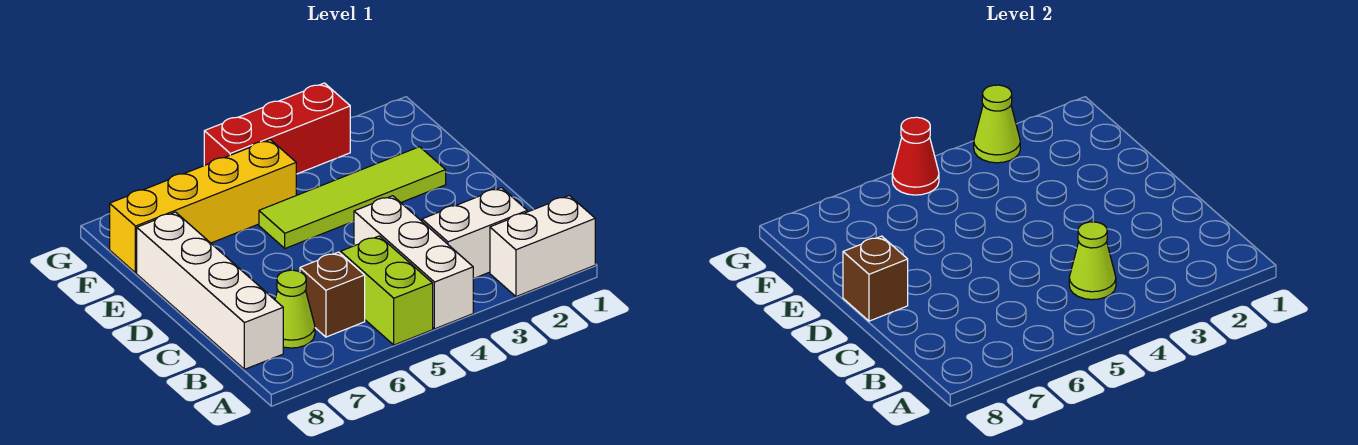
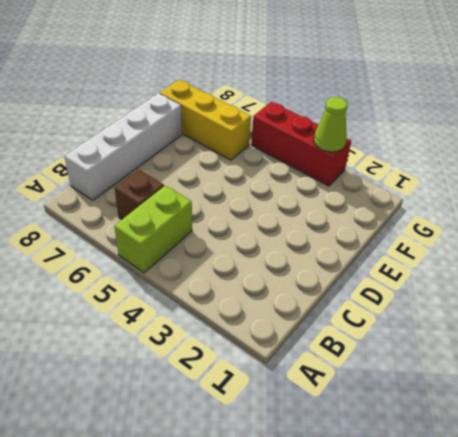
yellow brick F6:F8 level 1 -> yellow brick F5:F8 level 1
none -> white brick A1:A2 level 1
none -> white brick A4:C4 level 1
none -> white brick B2:B3 level 1

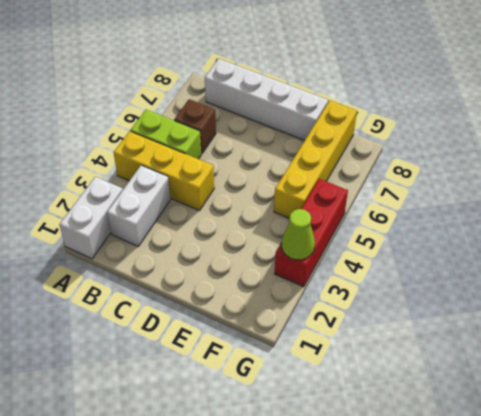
yellow brick A4:C4 level 1 -> white brick A4:C4 level 1
none -> lime cone B7 level 1
none -> lime tile E2:E5 level 1
none -> lime cone B4 level 2

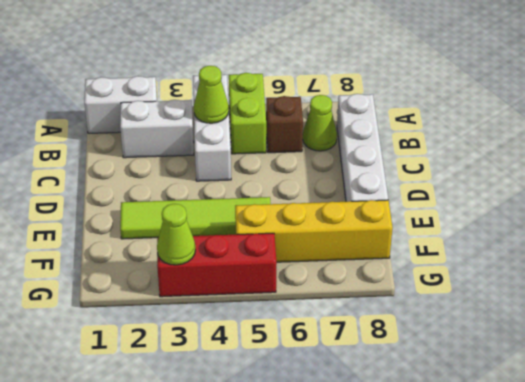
none -> brown brick D8 level 2
none -> red cone G5 level 2

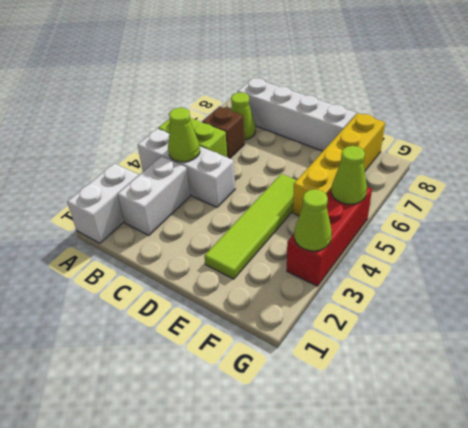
lime cone G5 level 2 -> red cone G5 level 2
none -> brown brick D8 level 2

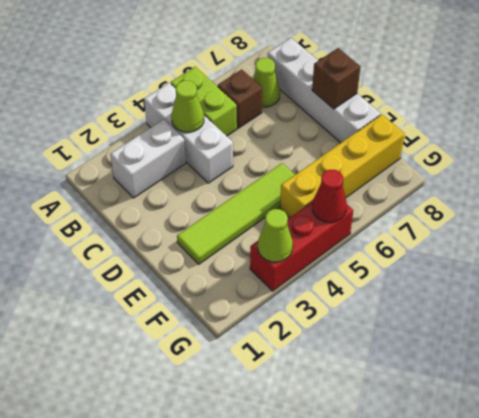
none -> white brick A1:A2 level 1

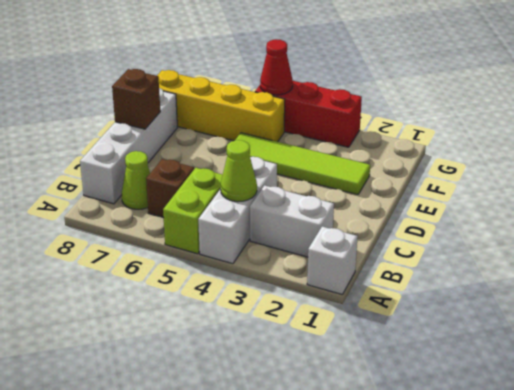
white brick A1 level 1 -> white brick A1:A2 level 1
none -> lime cone G3 level 2

